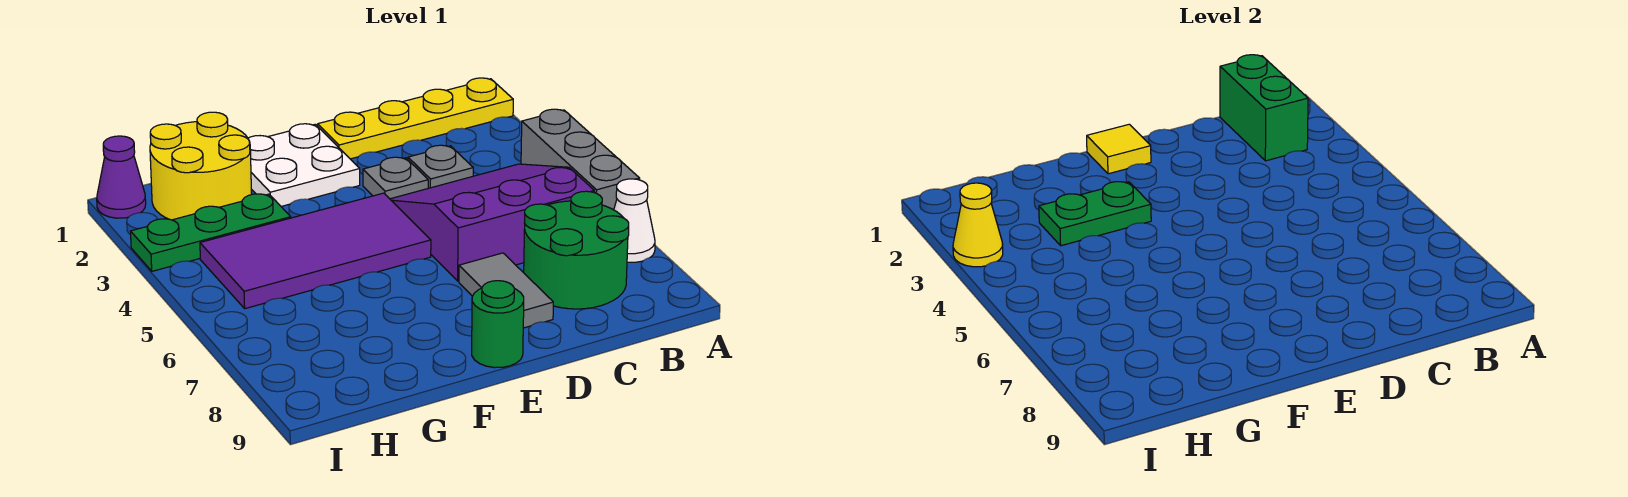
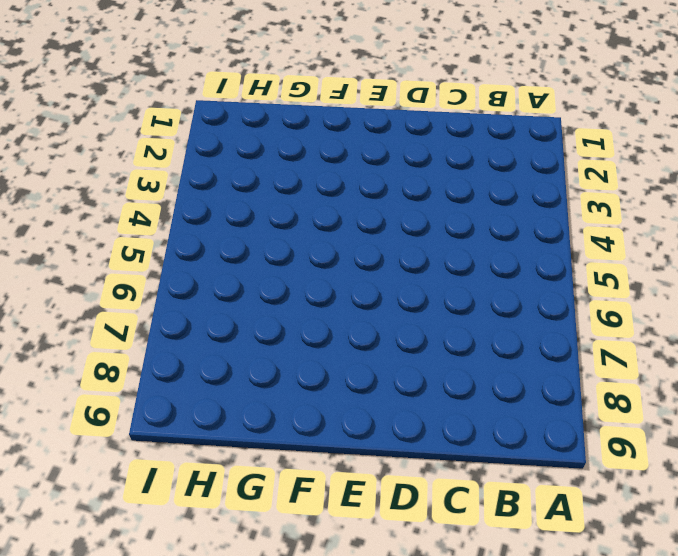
none -> yellow plate A1:D1 level 1
none -> grey brick A4:A6 level 1
none -> white cone A7 level 1

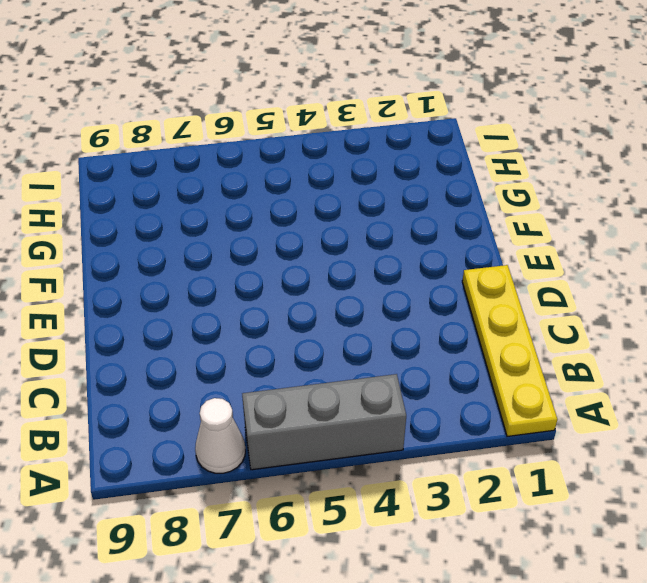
none -> purple slope B4:D6 level 1 top 6
none -> green round brick B7:C8 level 1
none -> grey plate C3 level 1

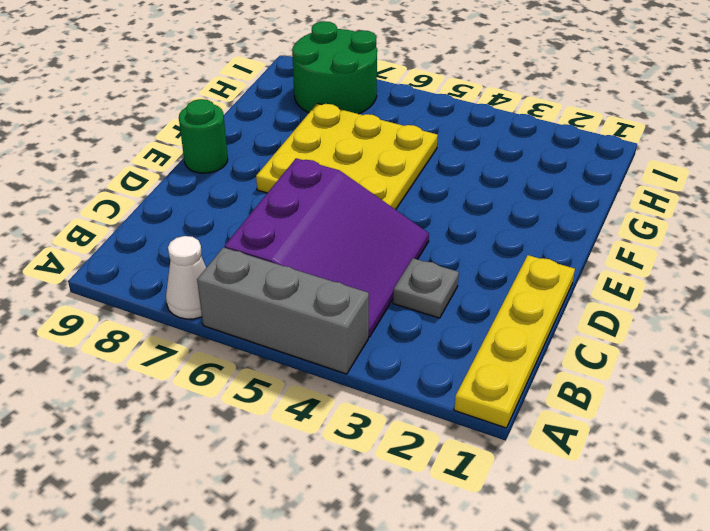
yellow plate E5:G7 level 1 -> purple tile E4:H5 level 1
green round brick H7:I8 level 1 -> green round brick B7:C8 level 1
none -> grey plate D3 level 1
none -> grey tile D7:D8 level 1
none -> white plate E1:F2 level 1

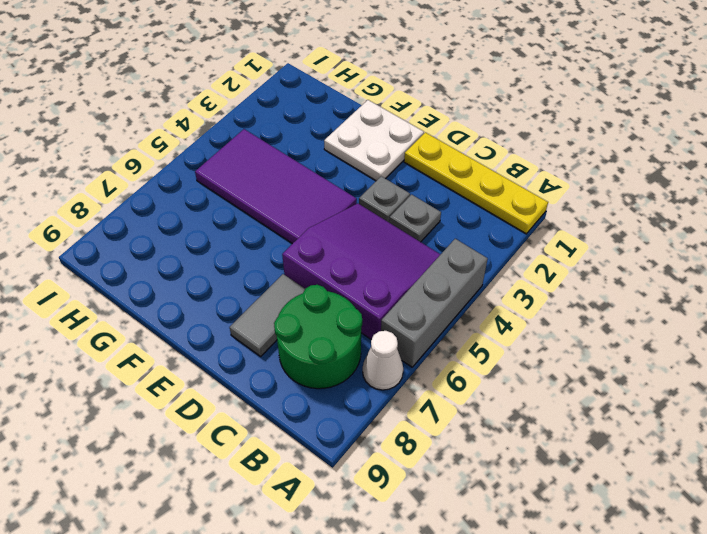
none -> green round brick E9 level 1
none -> yellow round brick G1:H2 level 1
none -> green plate G3:I3 level 1

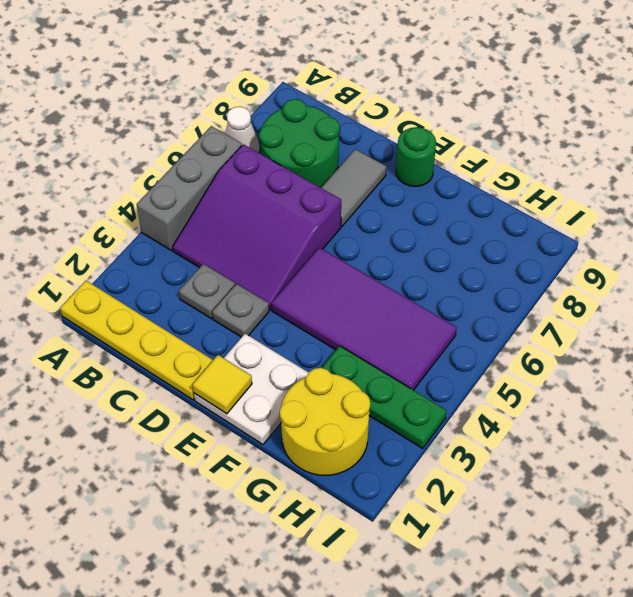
none -> purple cone I1 level 1
none -> green brick B1:B2 level 2
none -> green plate F3:G3 level 2

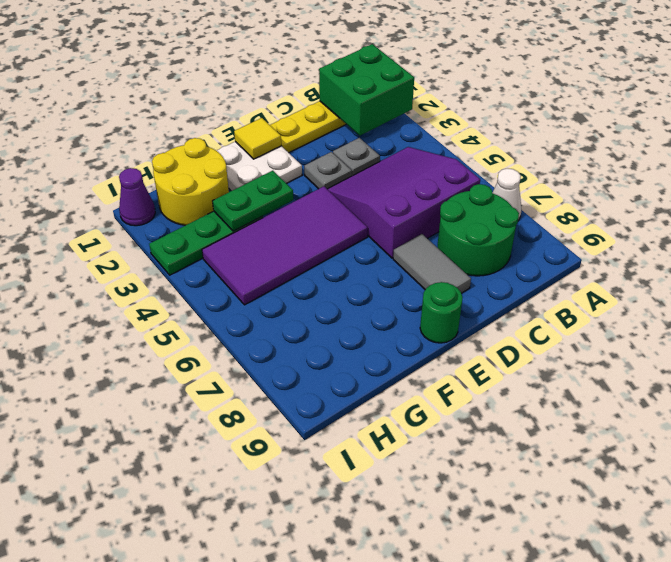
green brick A1:B2 level 2 -> green brick B1:B2 level 2
none -> grey brick A4:A6 level 1
none -> yellow cone I3 level 2

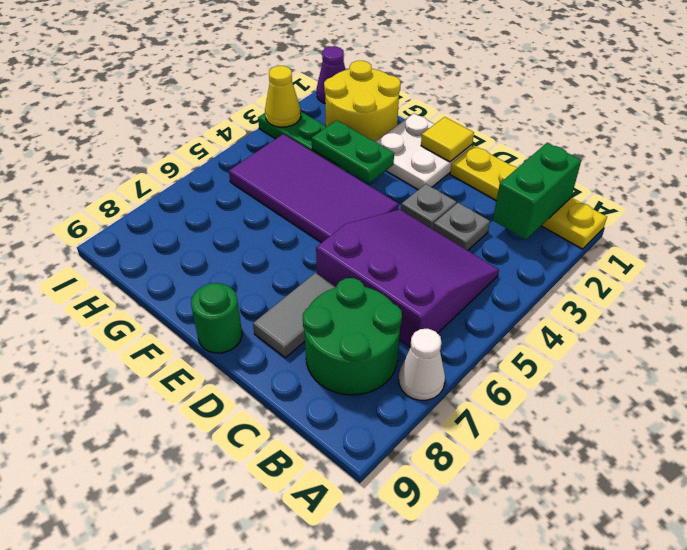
none -> grey brick A4:A6 level 1

